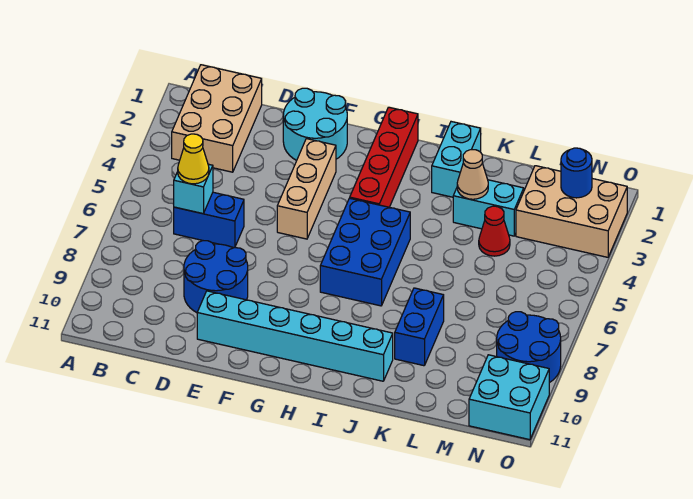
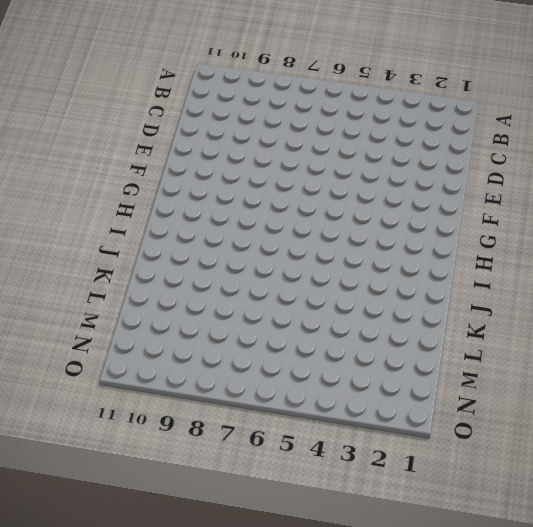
none -> tan brick B1:C3 level 1
none -> blue brick C6:D6 level 1
none -> blue round brick D8:E9 level 1

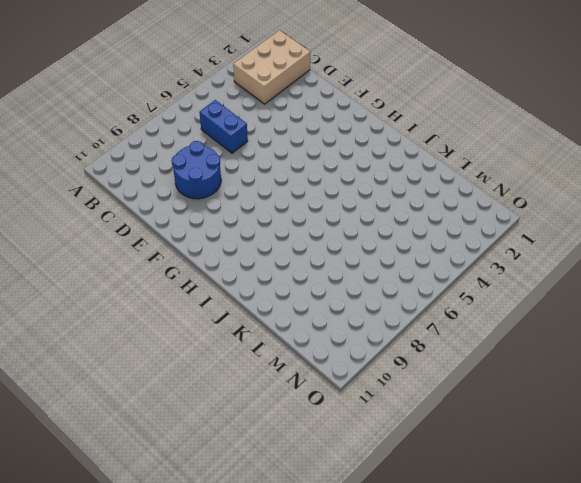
none -> cyan round brick E1:F2 level 1
none -> cyan brick E10:J10 level 1
none -> tan brick F3:F5 level 1

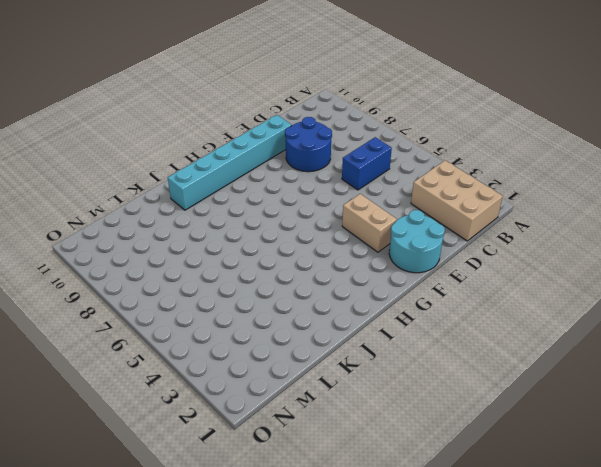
tan brick F3:F4 level 1 -> tan brick F3:F5 level 1
none -> red brick H1:H4 level 1
none -> blue brick H5:I7 level 1
none -> cyan brick J1:J2 level 1

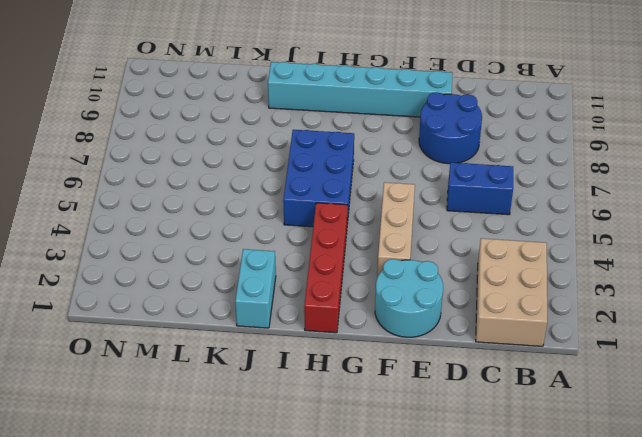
none -> cyan brick K3:L3 level 1
none -> blue brick K8:K9 level 1
none -> red cone L4 level 1

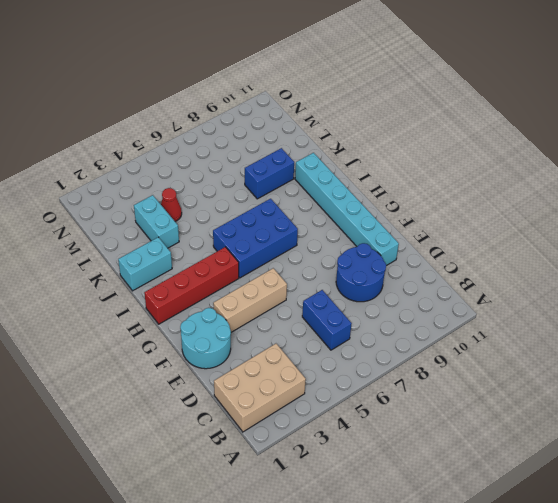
none -> tan brick M2:O3 level 1
none -> blue round brick N8:O9 level 1
none -> cyan brick N10:O11 level 1

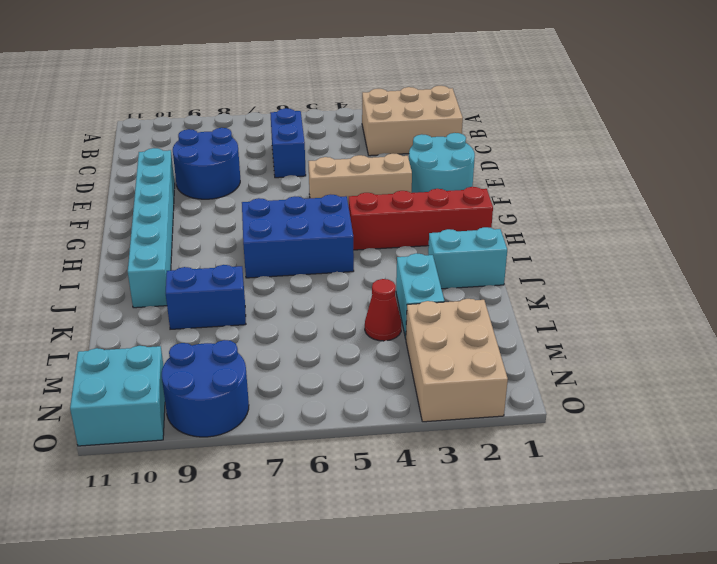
none -> cyan brick C6 level 2
none -> tan cone K3 level 2
none -> blue round brick N2 level 2

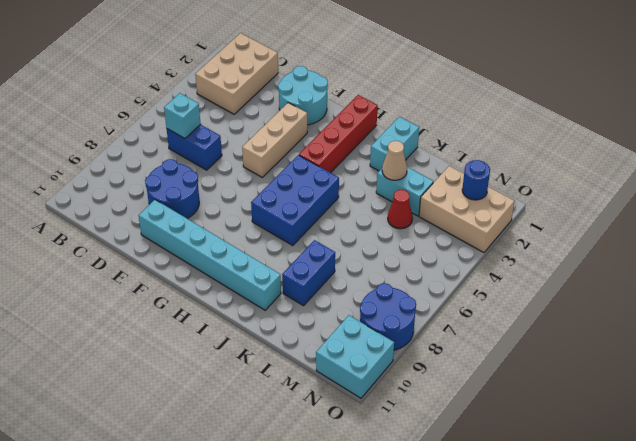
none -> yellow cone C6 level 3

